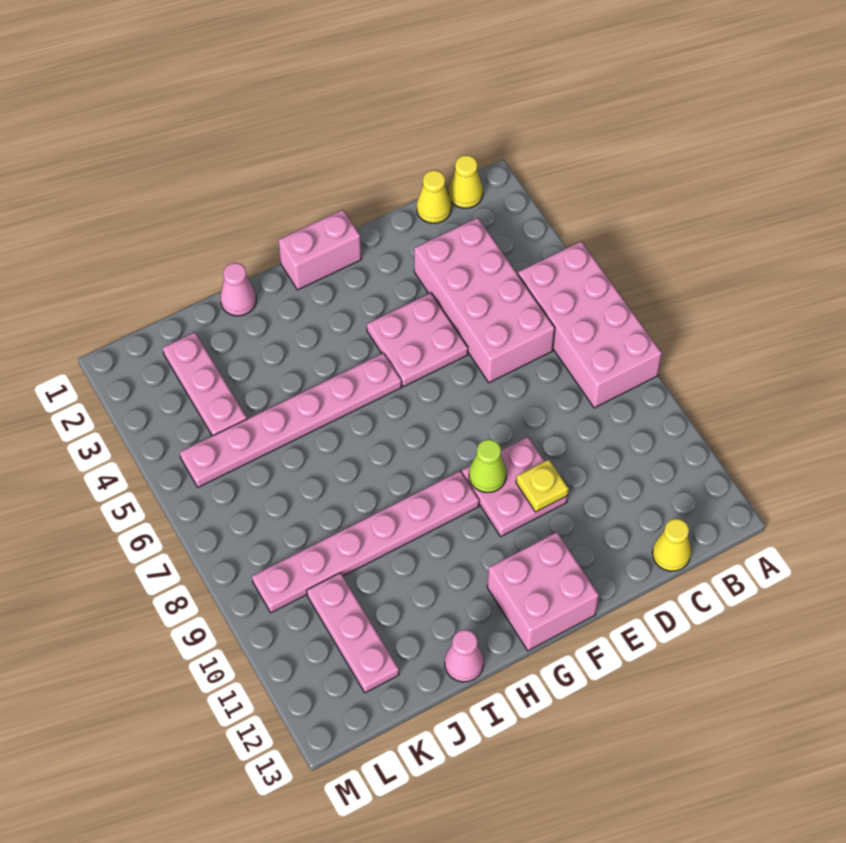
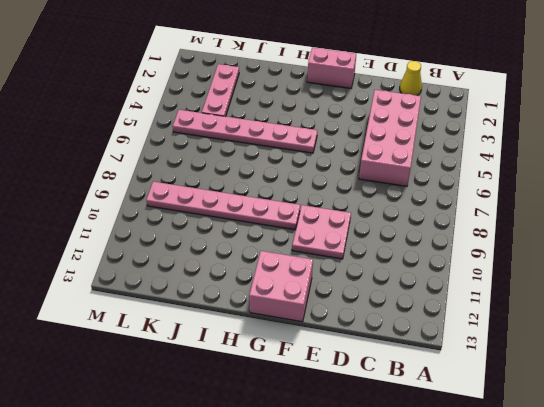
none -> pink brick A5:B8 level 1
none -> yellow cone B1 level 1
none -> yellow cone C13 level 1

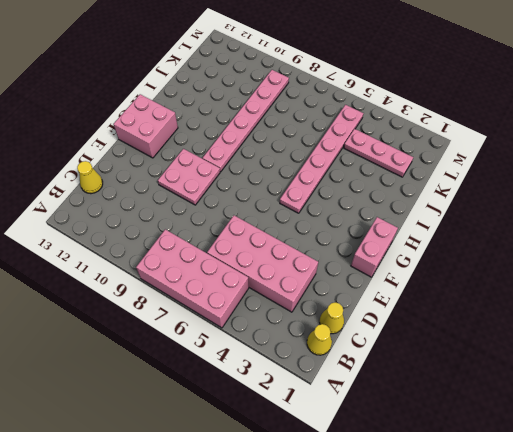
none -> pink plate E4:F5 level 1
none -> pink cone I1 level 1
none -> pink cone I13 level 1

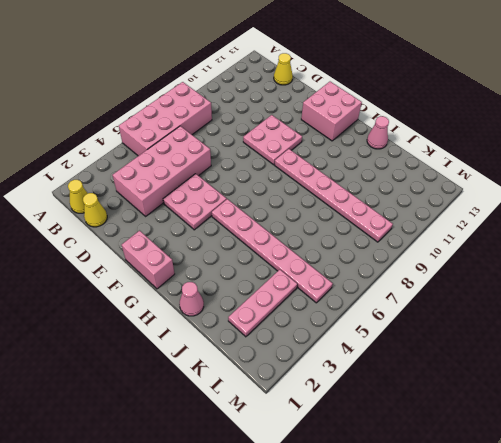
none -> pink plate K10:K12 level 1
none -> yellow plate E10 level 2
none -> lime cone F9 level 2

